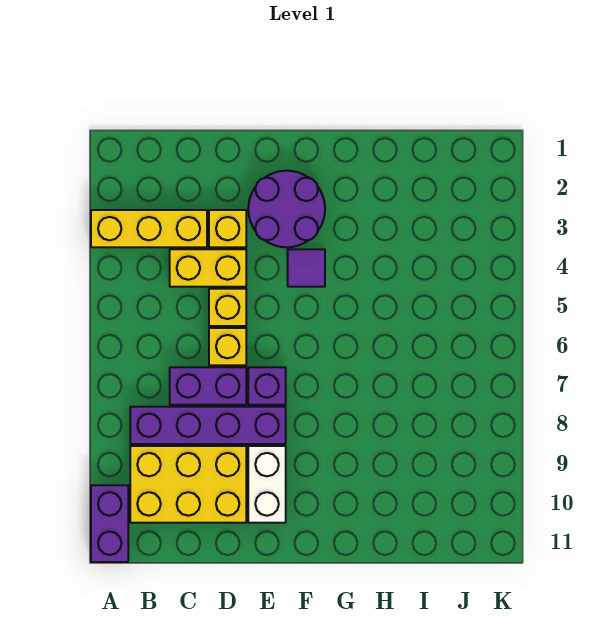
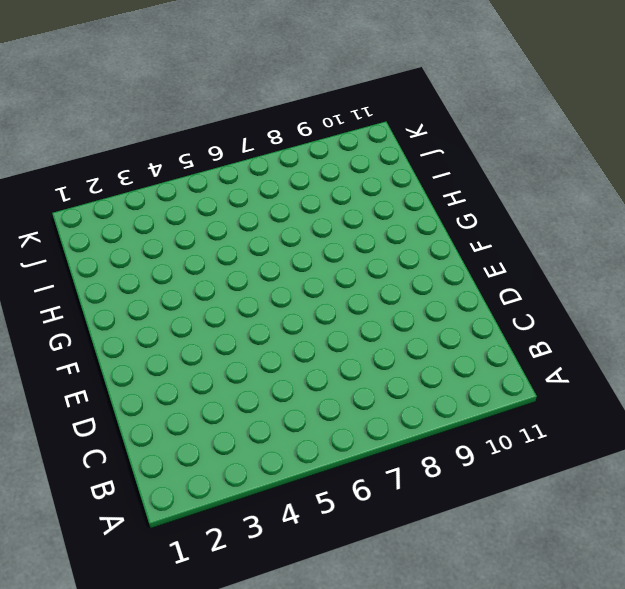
none -> yellow brick A3:C3 level 1
none -> purple brick A10:A11 level 1
none -> purple brick B8:E8 level 1

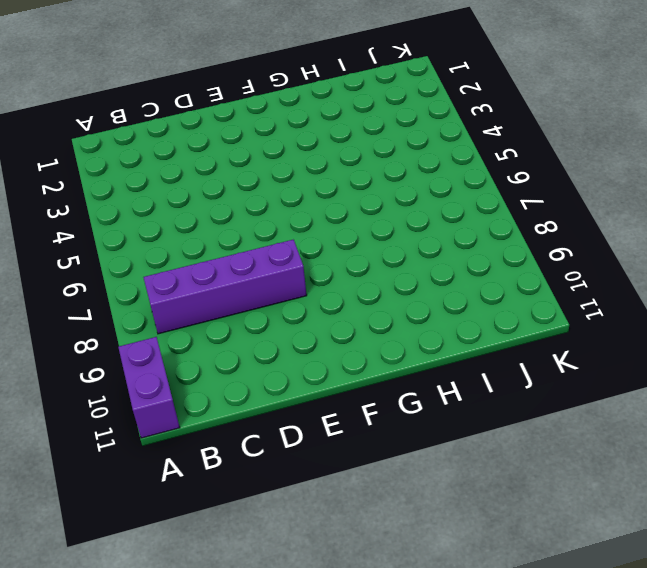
none -> yellow brick A3:C3 level 1
none -> yellow brick B9:D10 level 1
none -> yellow brick C4:D4 level 1

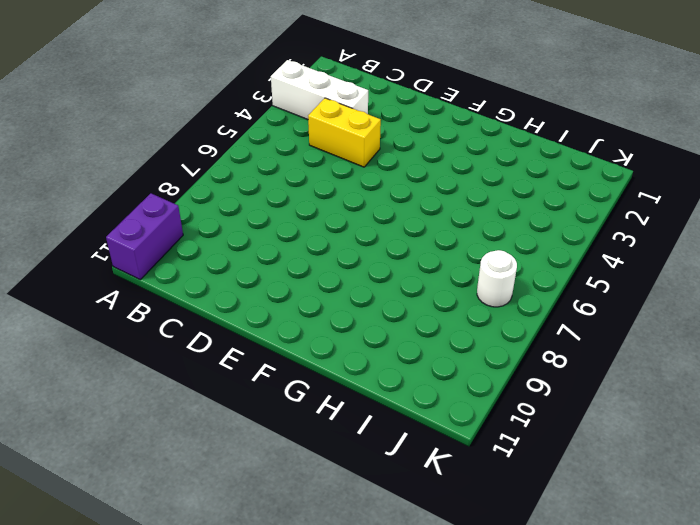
white brick A3:C3 level 1 -> yellow brick A3:C3 level 1
white round brick J7 level 1 -> none
none -> purple brick B8:E8 level 1
none -> yellow brick B9:D10 level 1
none -> purple brick C7:D7 level 1

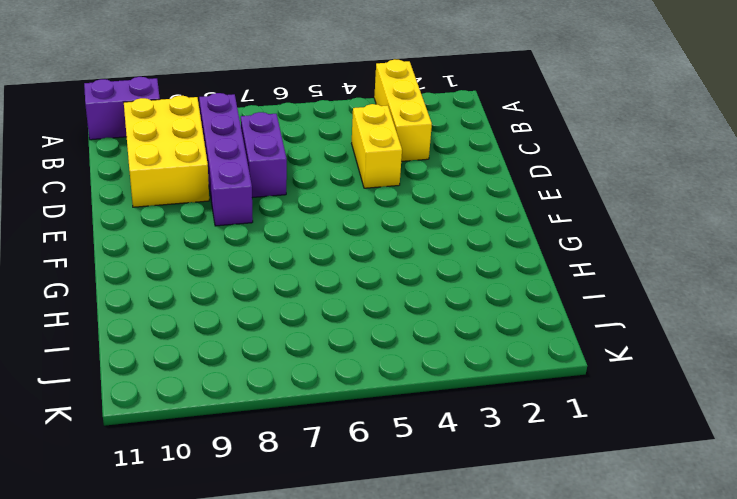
none -> yellow brick D3 level 1
none -> yellow brick D5 level 1
none -> yellow brick D6 level 1

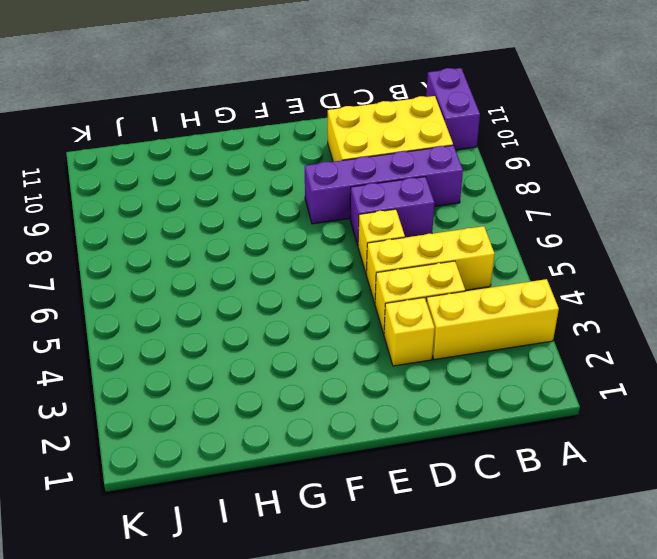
yellow brick B5:D5 level 1 -> yellow brick D5 level 1
none -> purple round brick E2:F3 level 1
none -> purple brick E7 level 1
none -> white brick E9:E10 level 1

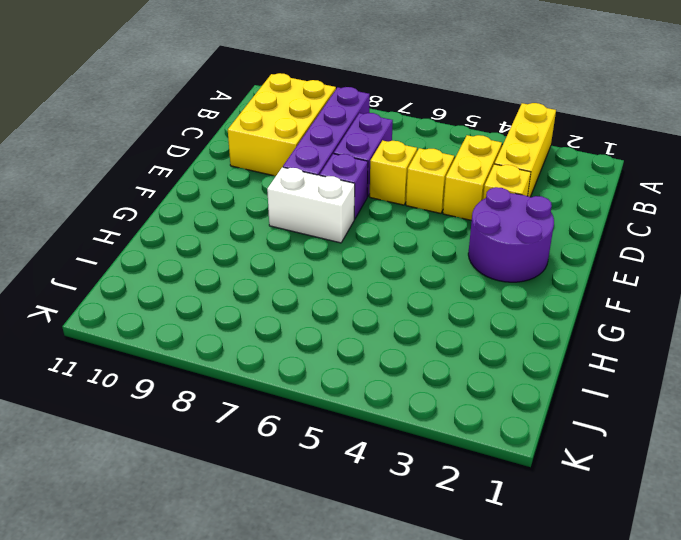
white brick F7:F8 level 1 -> white brick E9:E10 level 1
none -> purple brick A10:A11 level 1
none -> purple tile F4 level 1

